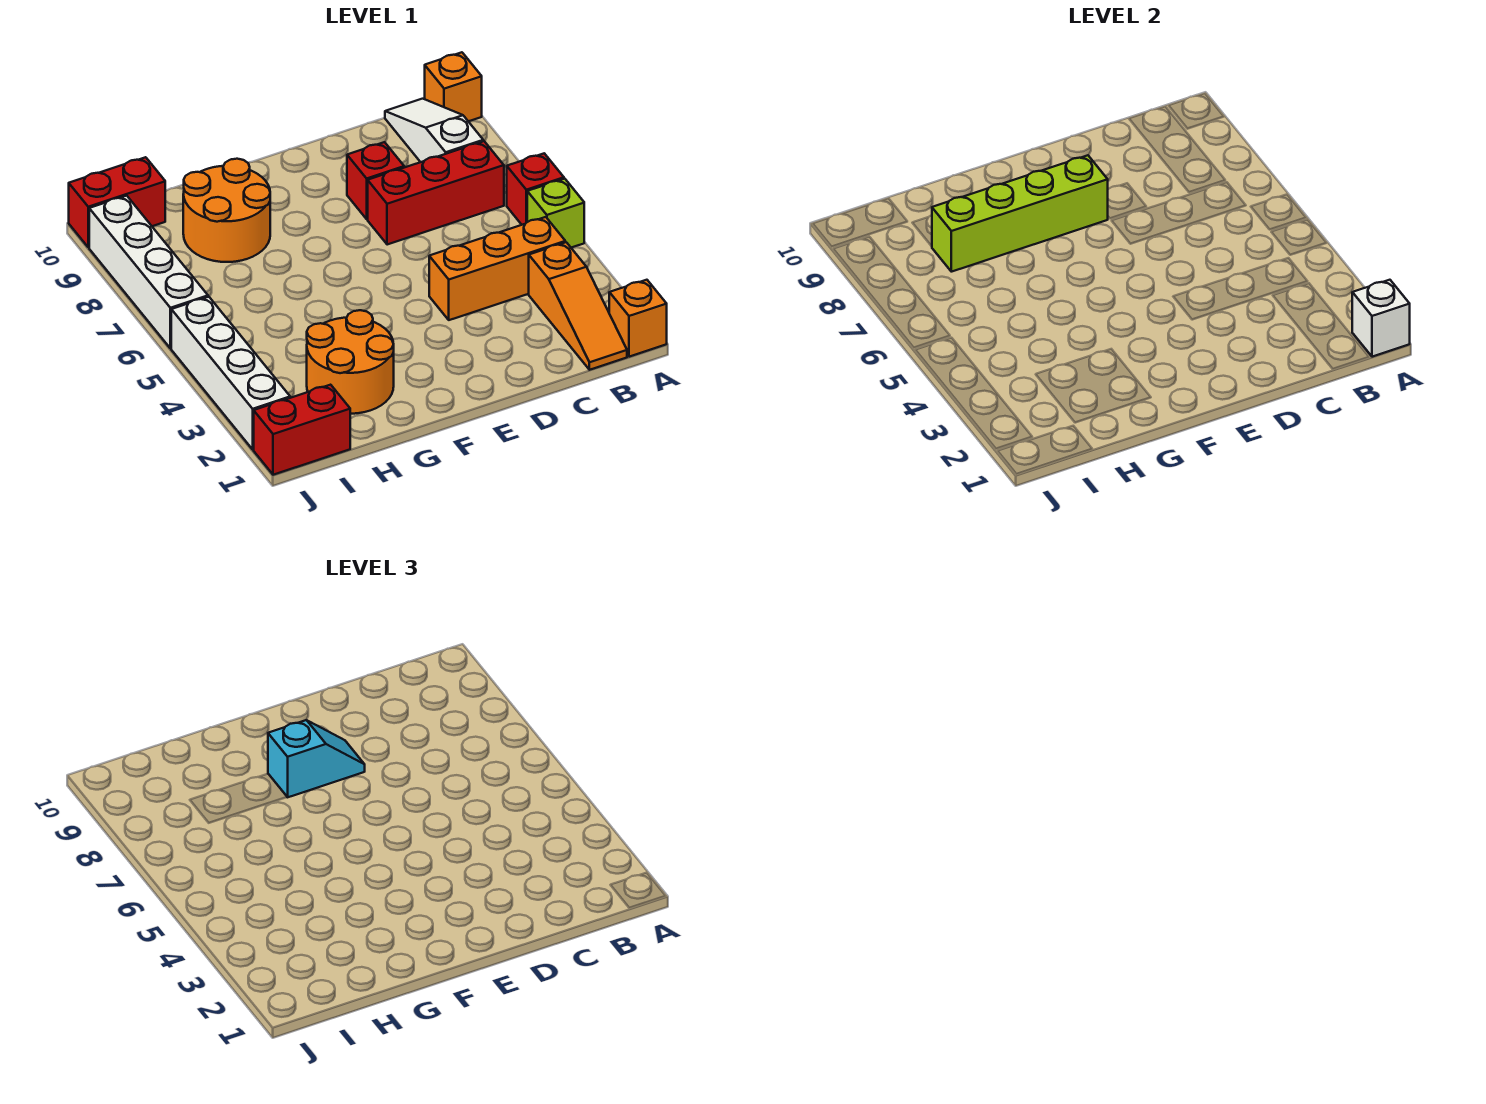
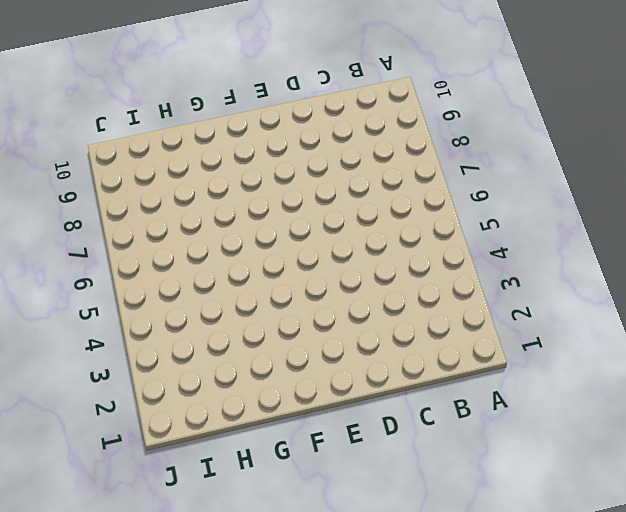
none -> orange brick A1 level 1
none -> lime brick A5 level 1
none -> red brick A6 level 1

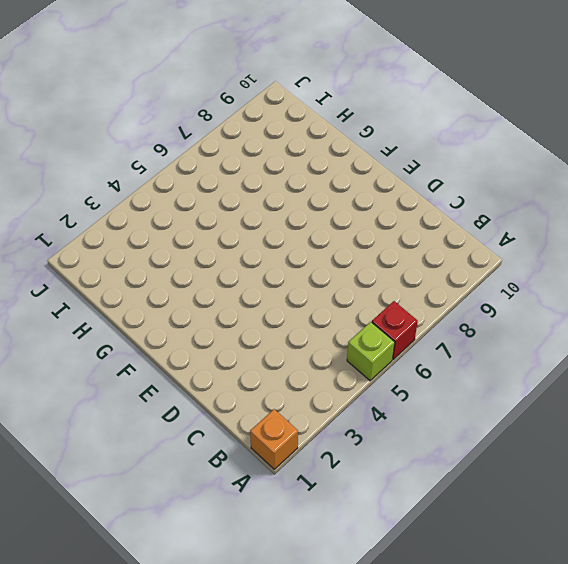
none -> orange brick A10 level 1
none -> orange slope B1:B3 level 1 top 3
none -> orange brick B4:D4 level 1

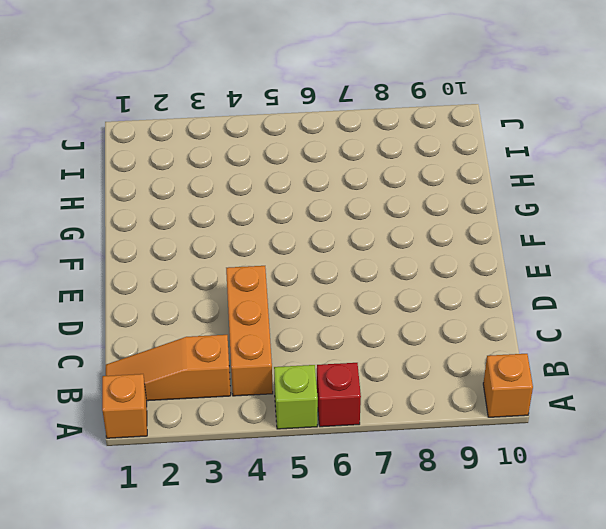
none -> red brick B7:D7 level 1
none -> white slope B8:B10 level 1 top 8
none -> red brick D8 level 1

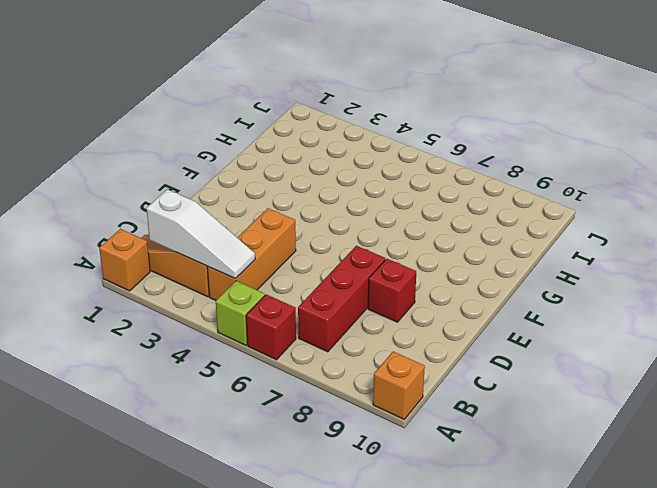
white slope B2:B4 level 2 top 2 -> white slope B8:B10 level 1 top 8
none -> orange round brick G2:H3 level 1
none -> orange round brick G8:H9 level 1
none -> red brick I1:J1 level 1

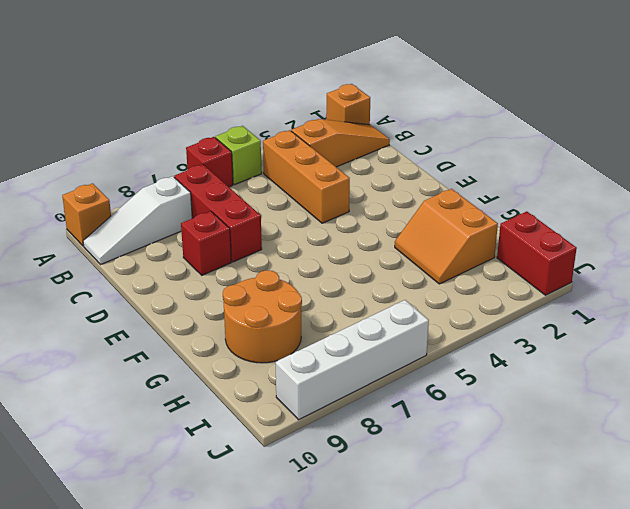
orange slope G2:H3 level 1 top 2 -> orange round brick G2:H3 level 1
none -> red brick I10:J10 level 1
none -> white brick J2:J5 level 1
none -> white brick A1 level 2

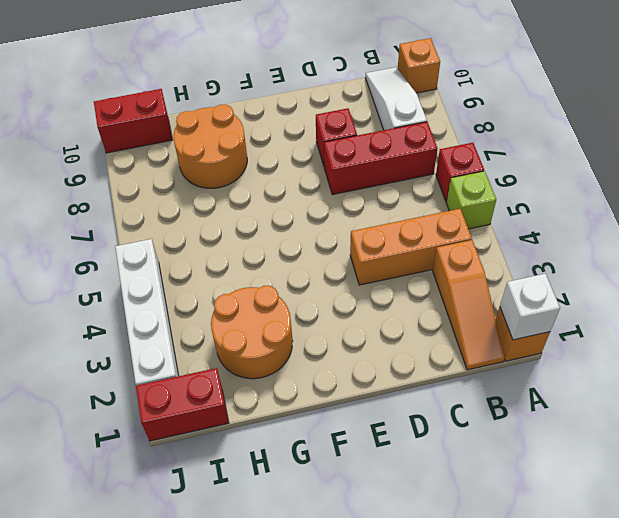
none -> white brick J6:J9 level 1
none -> lime brick E8:H8 level 2
none -> cyan slope E8:F8 level 3 top F

